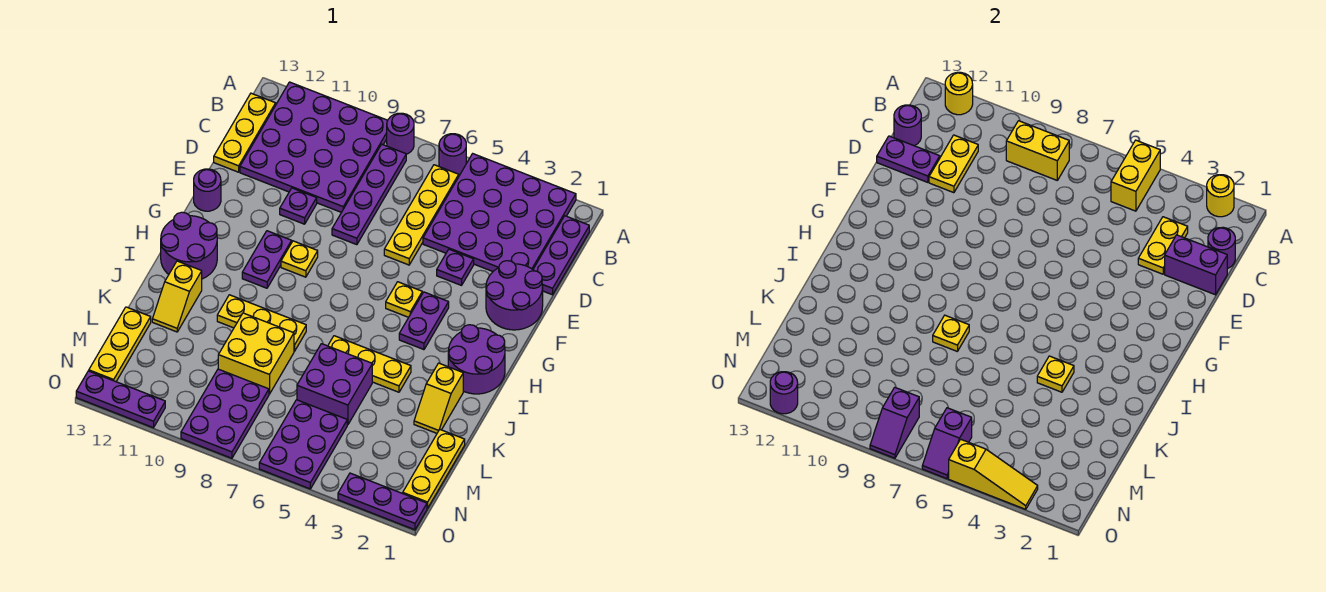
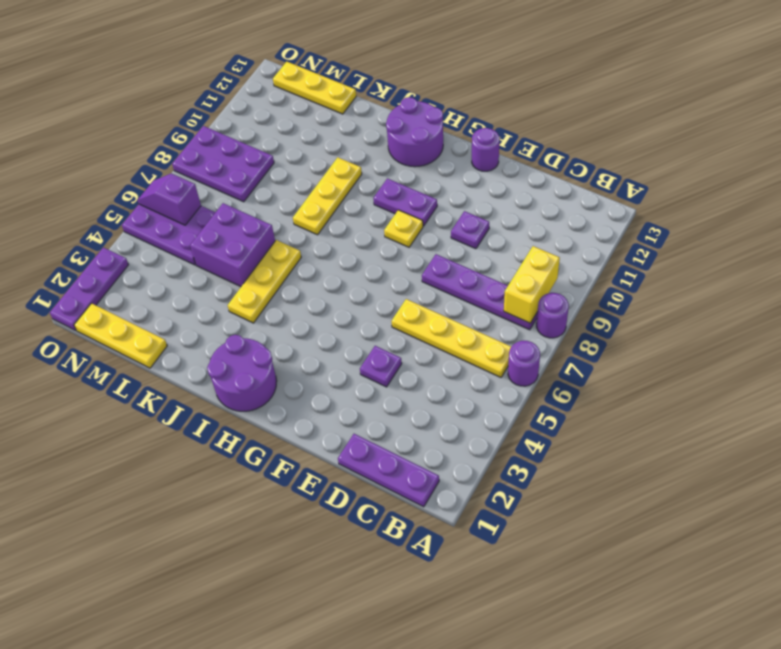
none -> purple plate A2:D5 level 1
none -> purple plate A9:D12 level 1
none -> yellow plate B13:D13 level 1
none -> purple round brick E1:F2 level 1

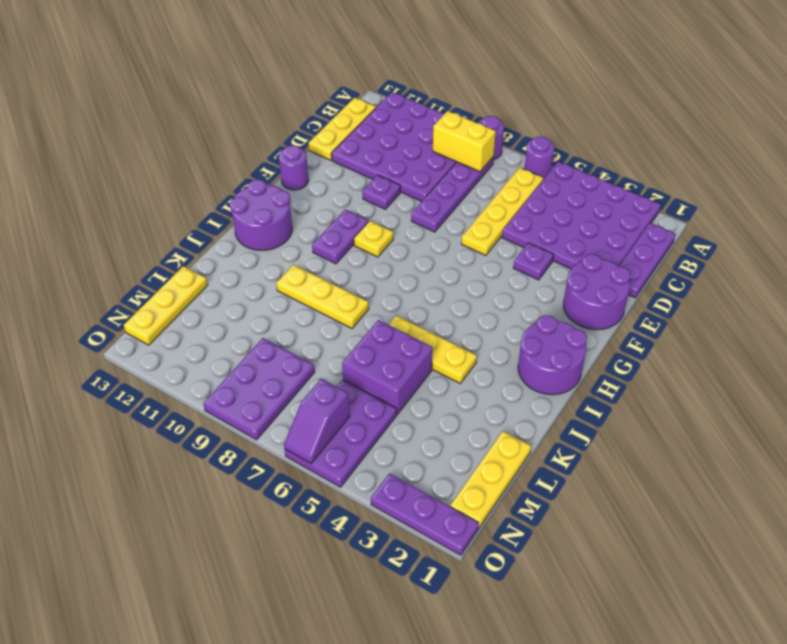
none -> purple plate G4:H4 level 1
none -> yellow plate G5 level 1
none -> yellow slope J2:K2 level 1 top J
none -> yellow slope J12:K12 level 1 top J

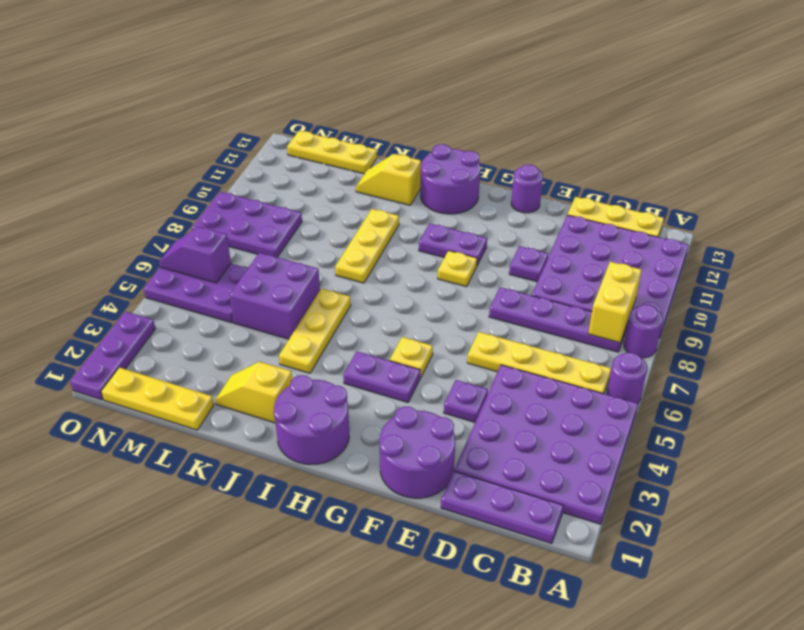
none -> yellow brick K8:L9 level 1
none -> purple plate O11:O13 level 1
none -> yellow round brick A2 level 2
none -> yellow brick A5:B5 level 2

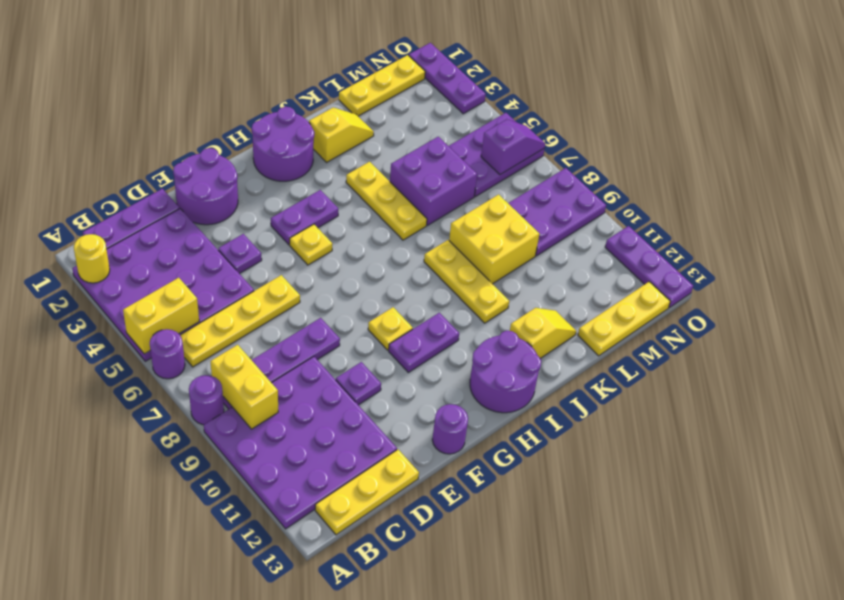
none -> yellow round brick A12 level 2
none -> purple round brick C1 level 2
none -> yellow plate C3:D3 level 2
none -> yellow plate C11:D11 level 2

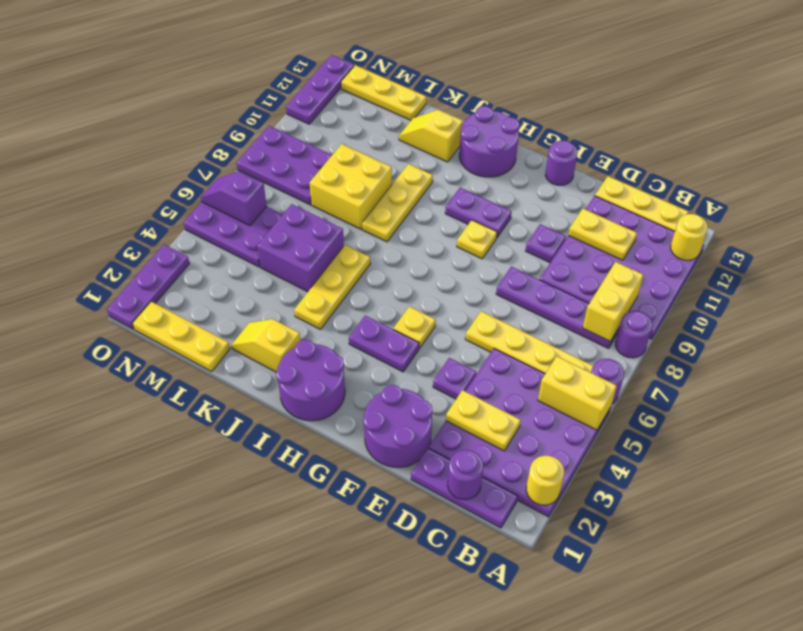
none -> purple round brick C13 level 2
none -> purple brick D1:D2 level 2
none -> purple plate D12:D13 level 2
none -> yellow plate J4 level 2

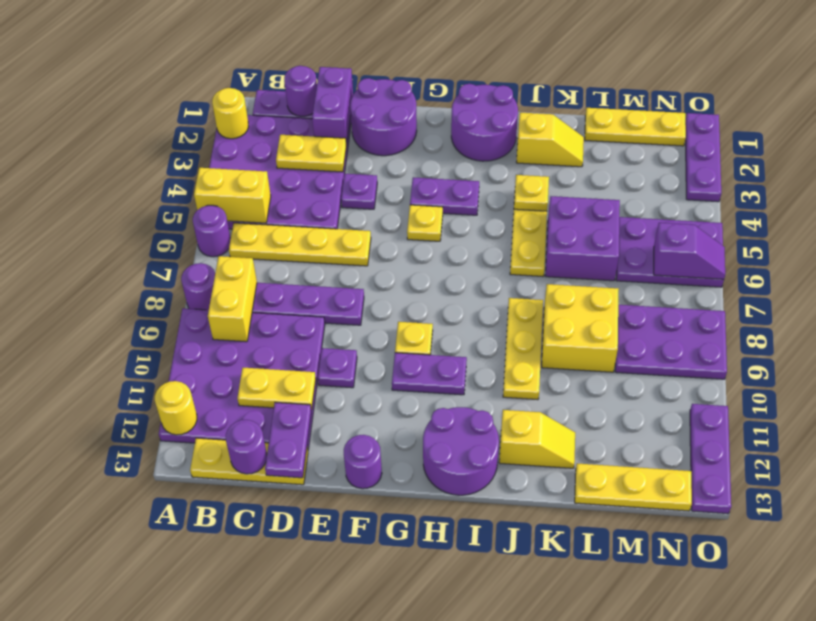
none -> yellow plate J8 level 2
none -> purple slope N8:O8 level 2 top N
none -> yellow slope O3:O5 level 2 top 5
none -> purple round brick O12 level 2

